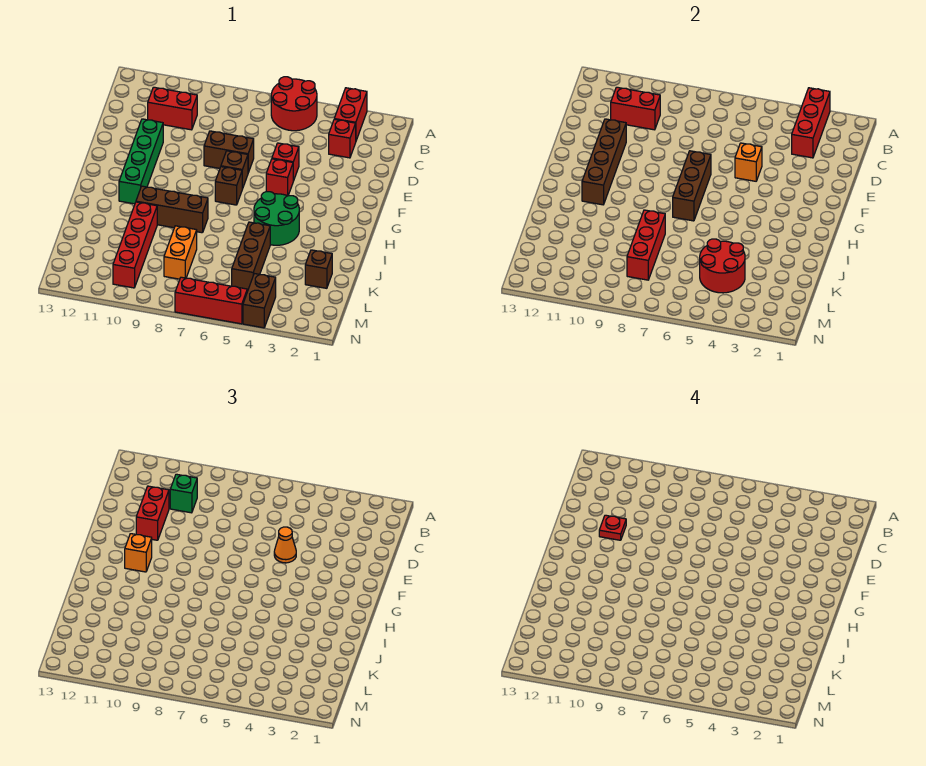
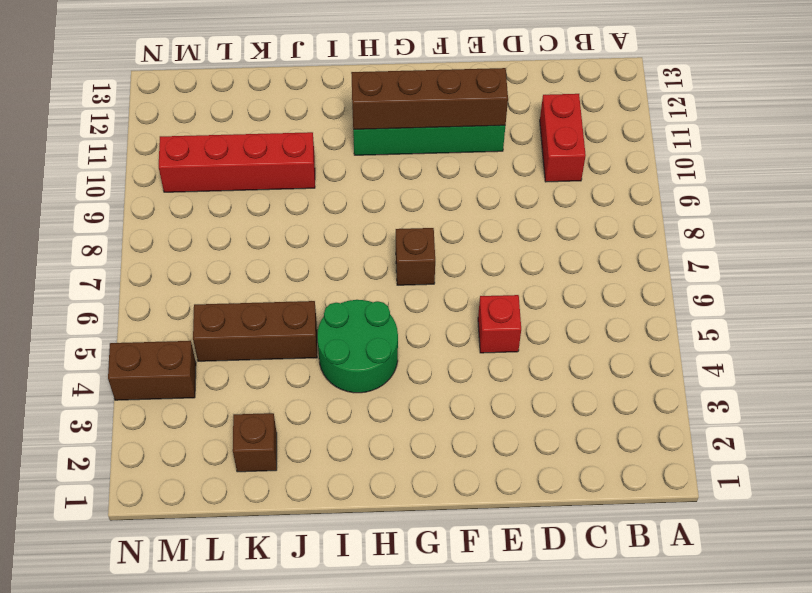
none -> red brick A3:B3 level 1
none -> red round brick A5:B6 level 1
none -> red brick C3 level 1
none -> brown brick E7:E8 level 1

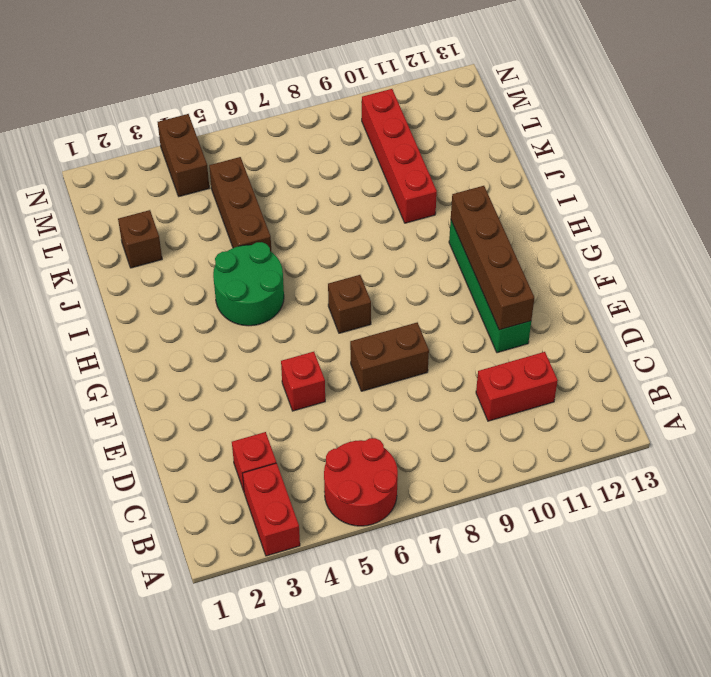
none -> red brick F5 level 1
none -> brown brick F7 level 1
none -> brown brick I8:I10 level 1
none -> orange brick K8:L8 level 1

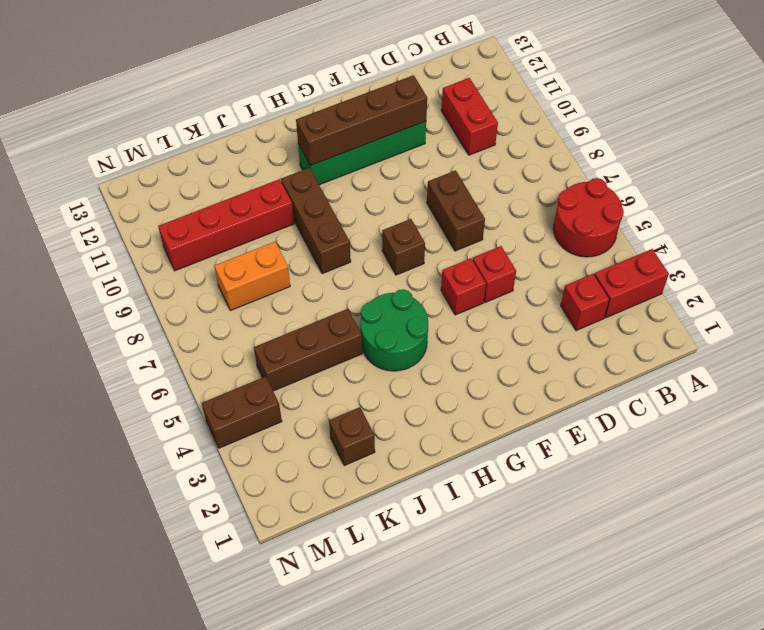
none -> brown brick F7 level 1
none -> red brick N5:N7 level 1
none -> red brick A3:C3 level 2
none -> red brick C10:C11 level 2

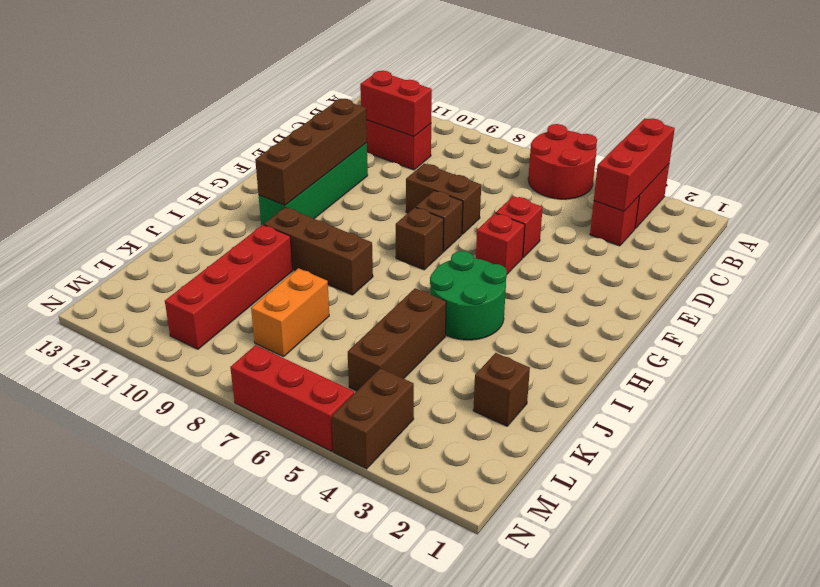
none -> orange brick E5 level 2
none -> brown brick F7:H7 level 2
none -> red brick J8:L8 level 2
none -> red round brick K4:L5 level 2

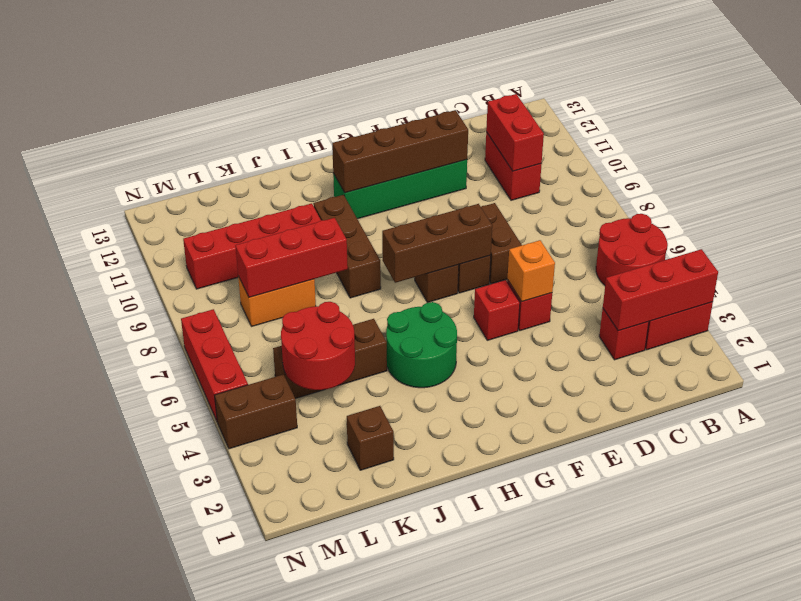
none -> green brick C10 level 3
none -> red brick D11:E11 level 3
none -> orange cone E5 level 3
none -> orange brick G11 level 3

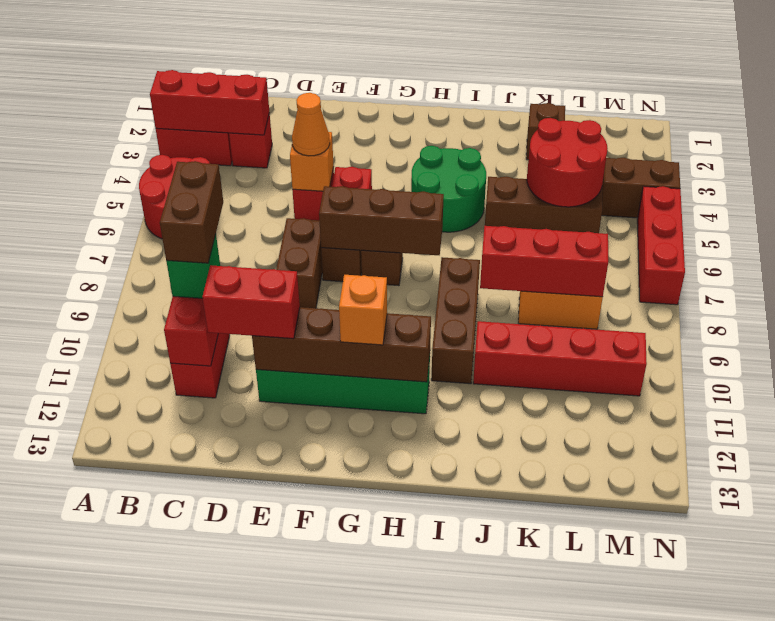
brown brick C9:C10 level 4 -> none
none -> red plate E11 level 4

